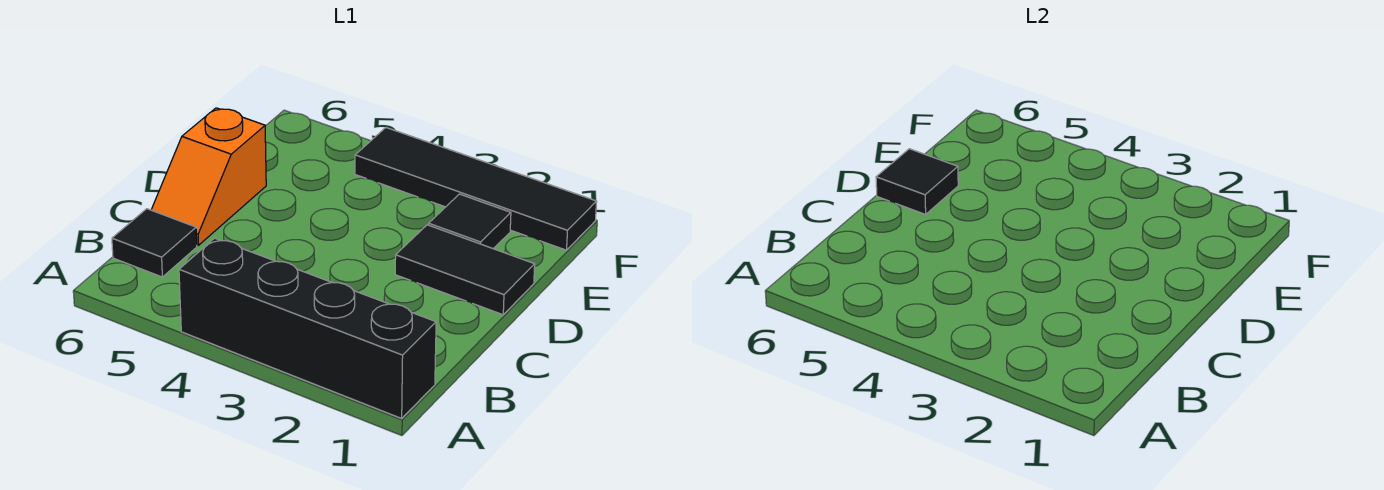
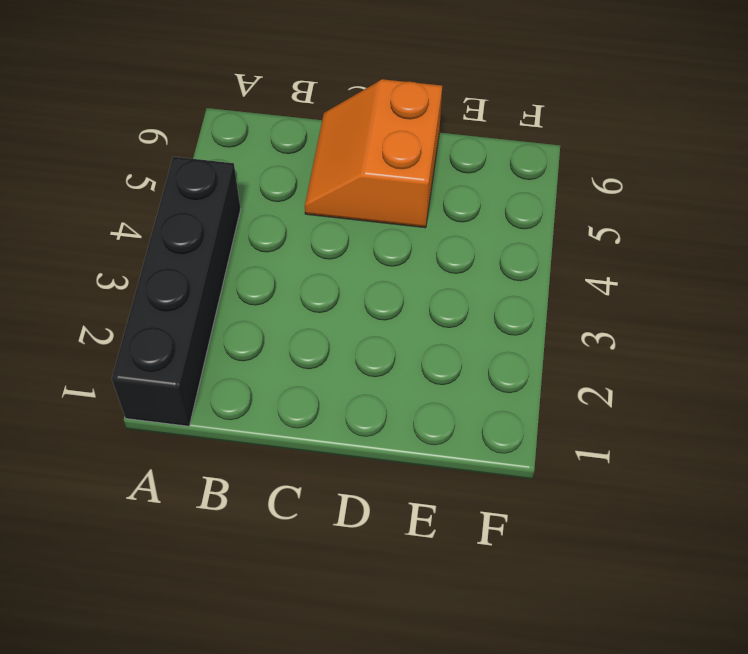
orange slope C5:D6 level 1 top D -> orange slope C6:D6 level 1 top D
none -> black tile B6 level 1
none -> black tile D1:D2 level 1

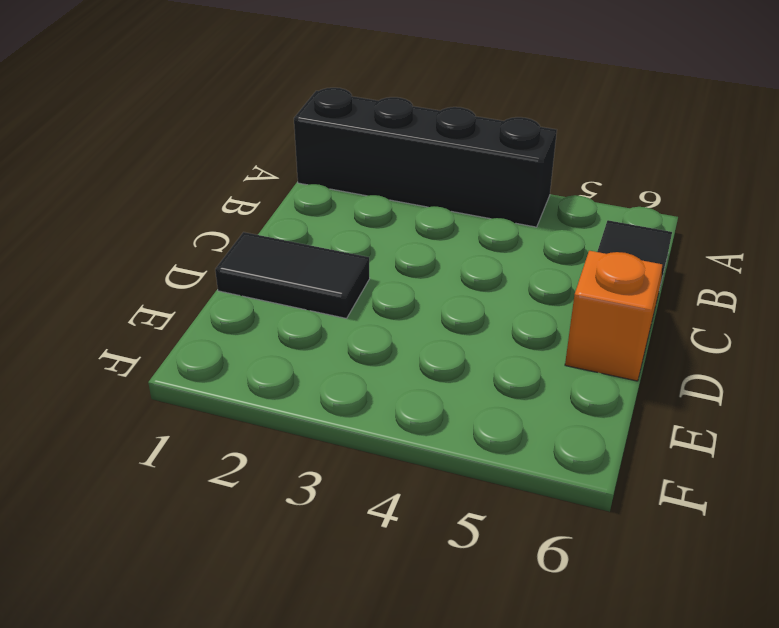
none -> black tile E2 level 1
none -> black tile F1:F4 level 1

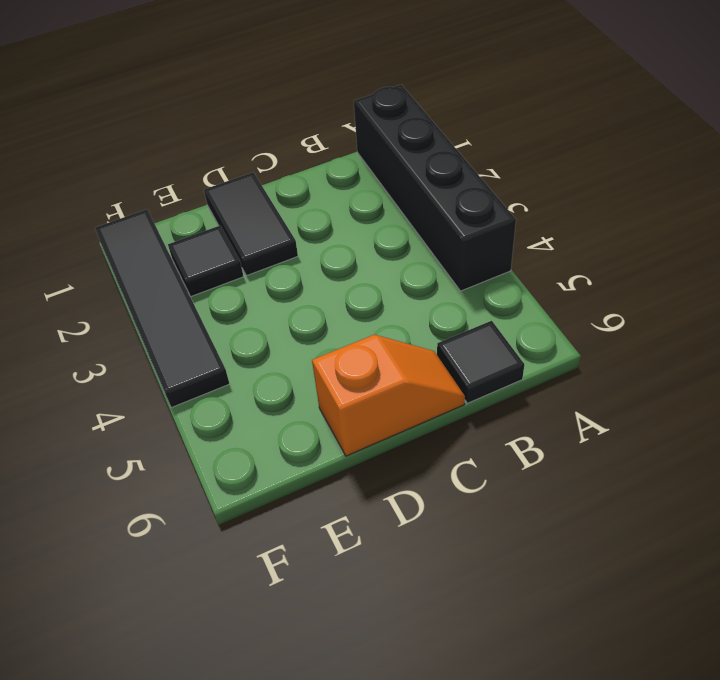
none -> black tile D6 level 2

